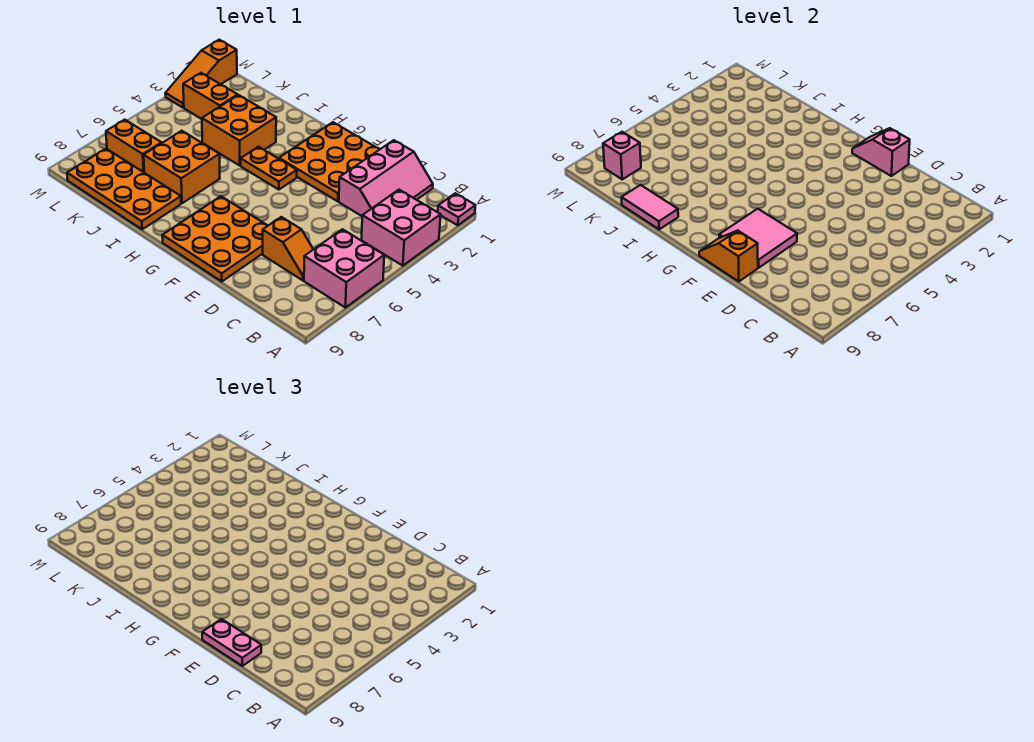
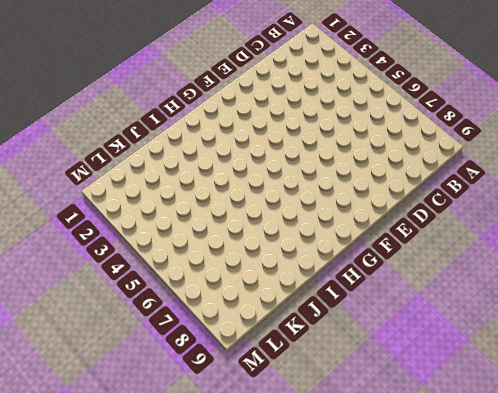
none -> pink plate A1 level 1
none -> pink brick A3:B4 level 1
none -> pink brick A6:B7 level 1

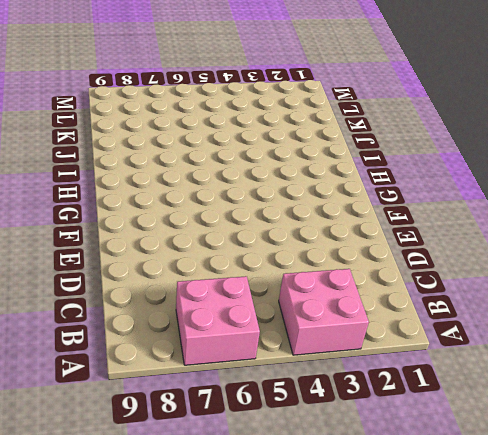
none -> pink plate A1 level 1
none -> pink slope C1:D3 level 1 top D
none -> orange slope C7:D7 level 1 top D

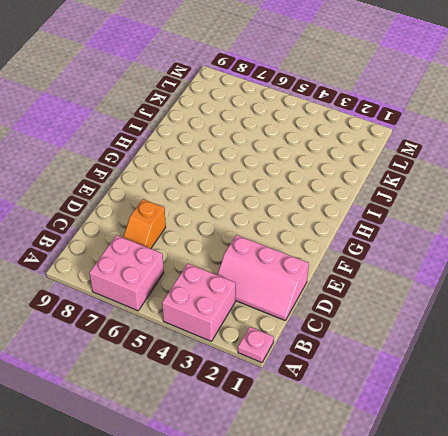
none -> orange plate E1:G3 level 1
none -> orange plate E7:G9 level 1
none -> orange plate G4:H4 level 1

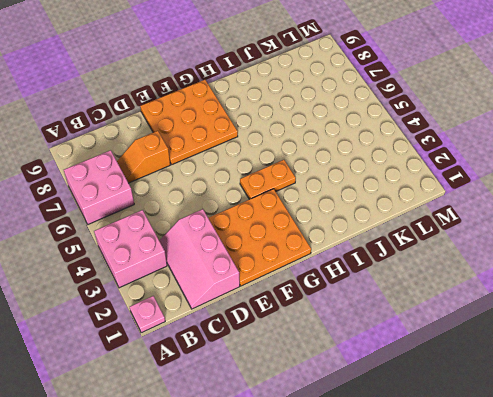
none -> orange brick I3:J4 level 1
none -> orange brick I6:J7 level 1
none -> orange plate I8:L9 level 1

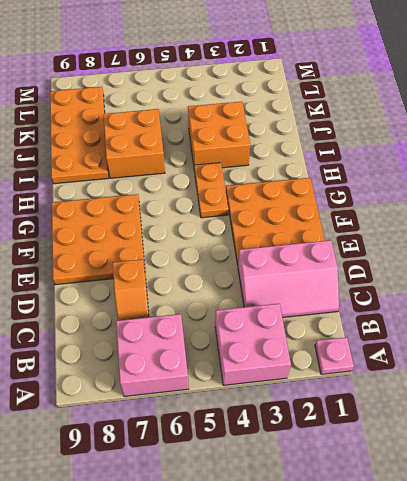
none -> orange brick K3:L3 level 1
none -> orange brick K7:L7 level 1
none -> orange slope M1:M3 level 1 top 1

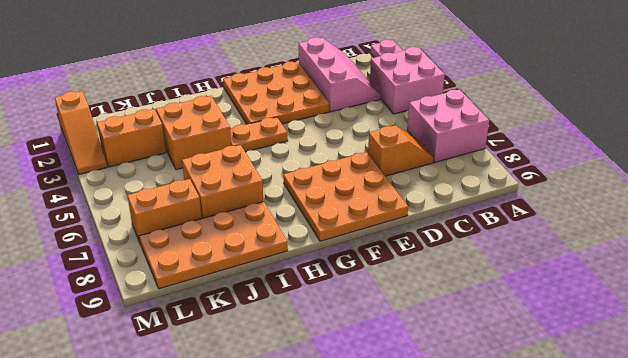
none -> pink slope E1:F1 level 2 top E
none -> pink tile E7:F8 level 2
none -> orange slope E9:F9 level 2 top E

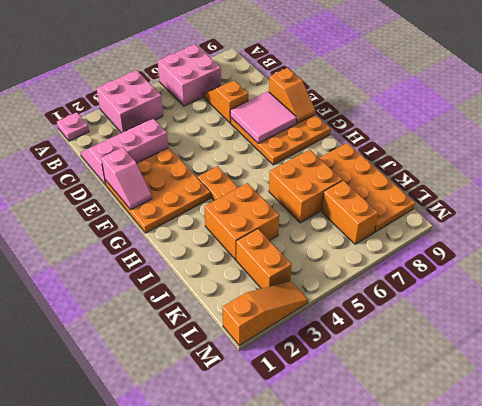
none -> pink tile I9:J9 level 2
none -> pink brick L8 level 2
none -> pink plate D9:E9 level 3

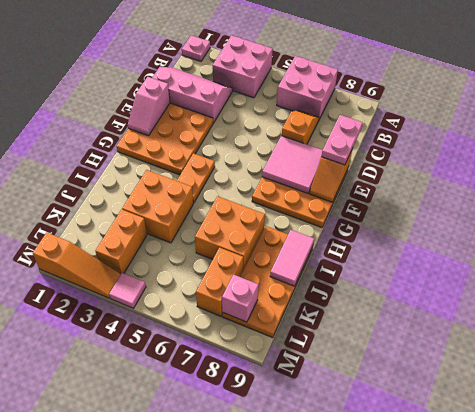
pink tile M4 level 1 -> none

